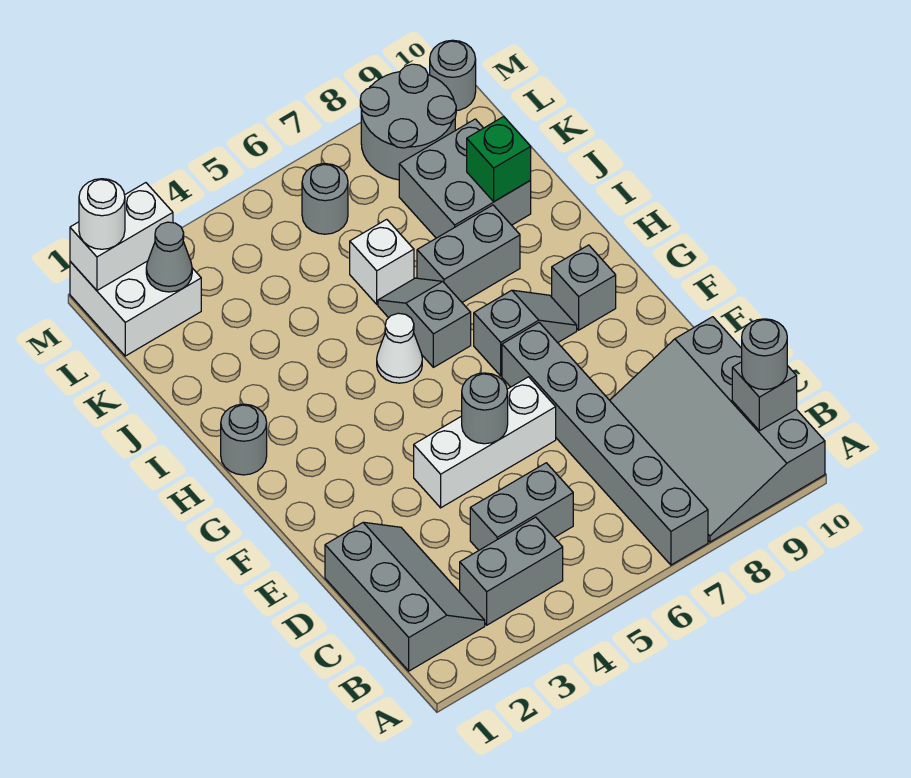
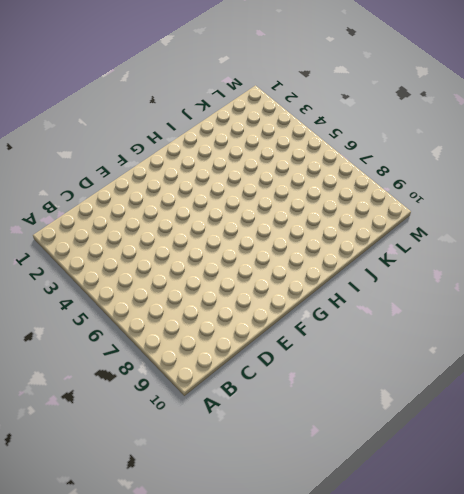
none -> grey brick A7:F7 level 1
none -> grey slope A8:D10 level 1 top 10
none -> grey slope B1:D2 level 1 top 1

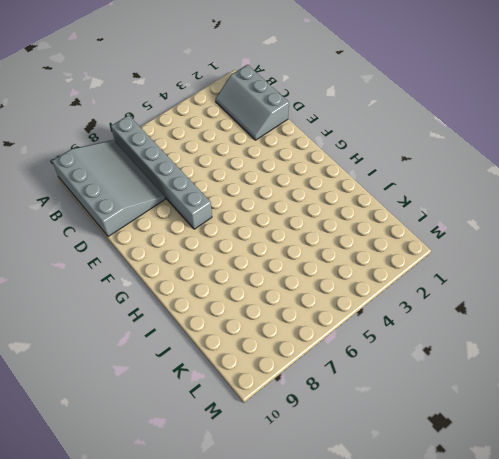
none -> grey brick B3:B4 level 1
none -> grey brick C4:C5 level 1
none -> white brick E4:E6 level 1

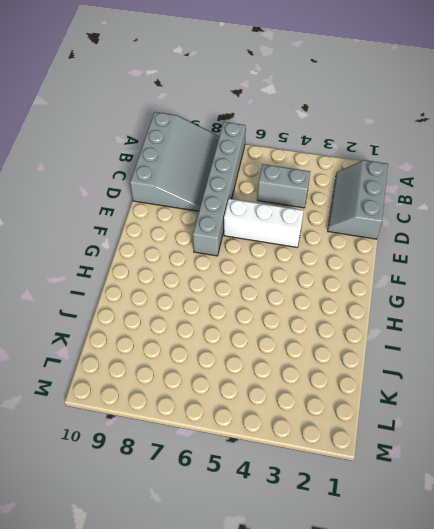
none -> grey brick B3:B4 level 1
none -> grey slope G7:G8 level 1 top 7
none -> grey brick G9 level 1

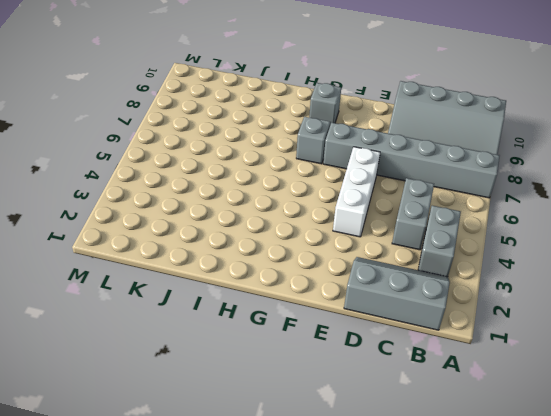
none -> grey round brick H1 level 1
none -> white cone H5 level 1
none -> grey slope H6:I6 level 1 top H

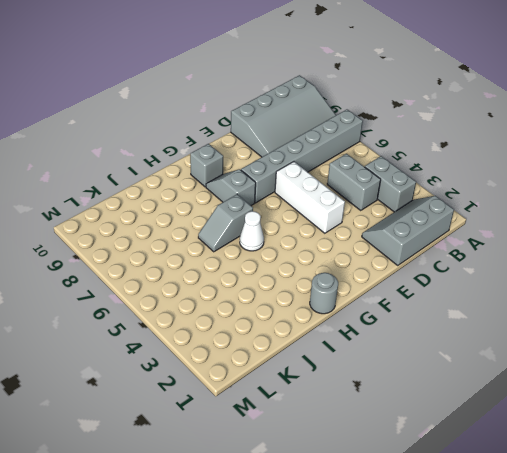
none -> grey brick I7:I8 level 1
none -> white brick J6 level 1
none -> grey brick J8:K9 level 1

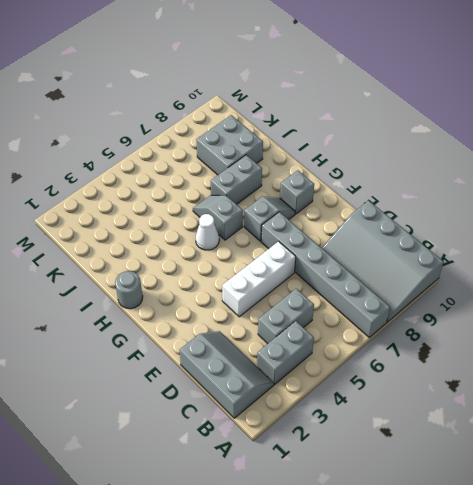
none -> white brick J6 level 1
none -> white brick L1:M2 level 1
none -> grey round brick L6 level 1

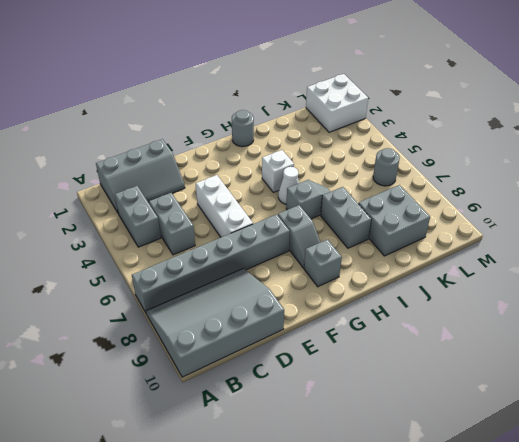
white brick H4 level 1 -> white brick J6 level 1
none -> grey round brick L8:M9 level 1
none -> grey round brick M10 level 1
none -> grey brick B10 level 2

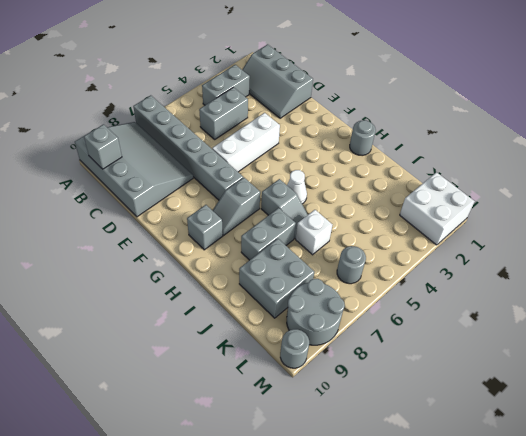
none -> grey round brick E5 level 2
none -> green brick J9 level 2
none -> grey cone L2 level 2

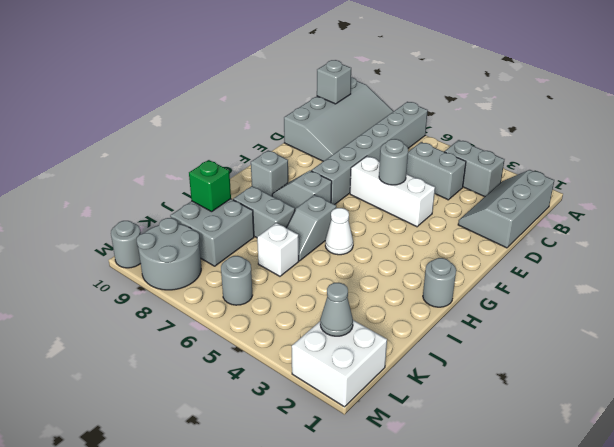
none -> white brick M1:M2 level 2
none -> grey round brick B10 level 3
none -> white round brick M1 level 3

